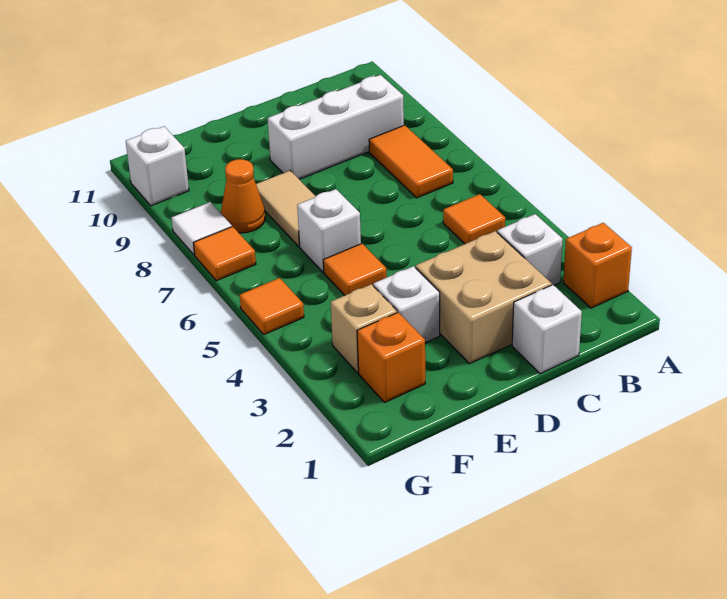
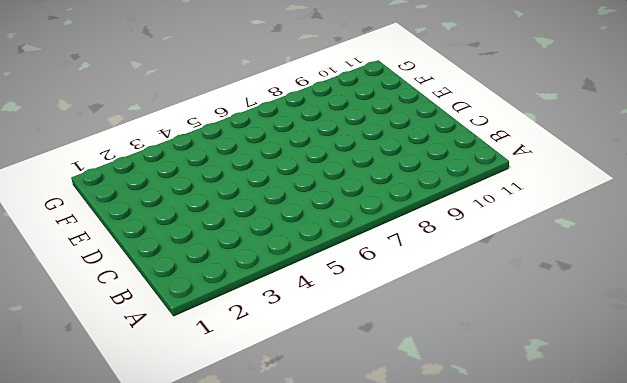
none -> orange brick A2 level 1
none -> white brick B3 level 1
none -> orange tile B5 level 1

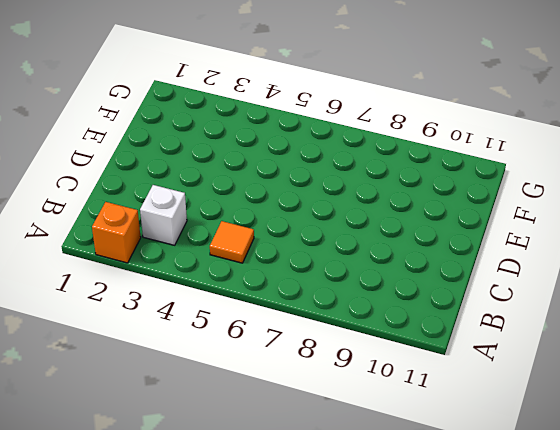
none -> orange tile B7:B8 level 1
none -> white brick B9:D9 level 1
none -> white brick C1 level 1

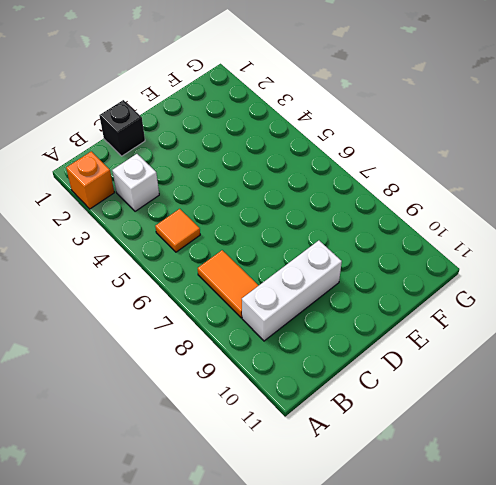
black brick C1 level 1 -> white brick C1 level 1
none -> tan brick C2:D3 level 1
none -> white brick E3 level 1
none -> orange tile E5 level 1

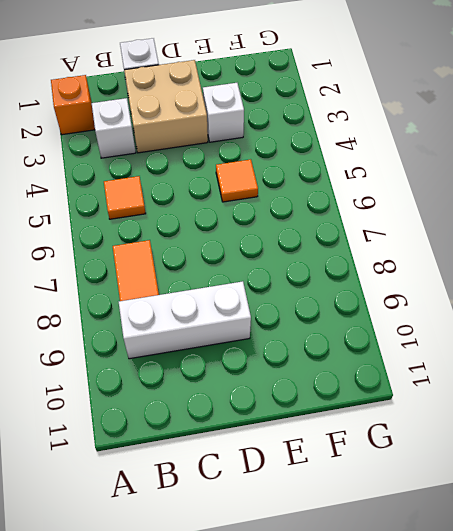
none -> white brick E6 level 1
none -> tan tile E7:E8 level 1
none -> orange brick F2 level 1

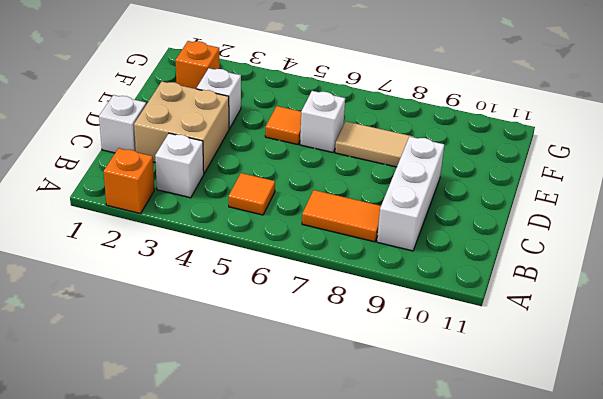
none -> tan brick F3 level 1
none -> orange cone F8 level 1
none -> orange tile G5 level 1

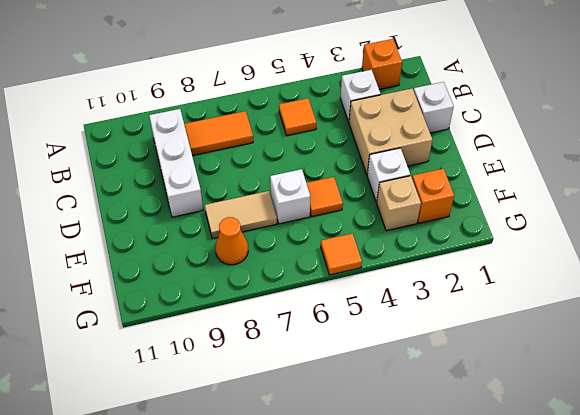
none -> orange tile G7 level 1
none -> white tile G8 level 1
none -> white brick G10 level 1

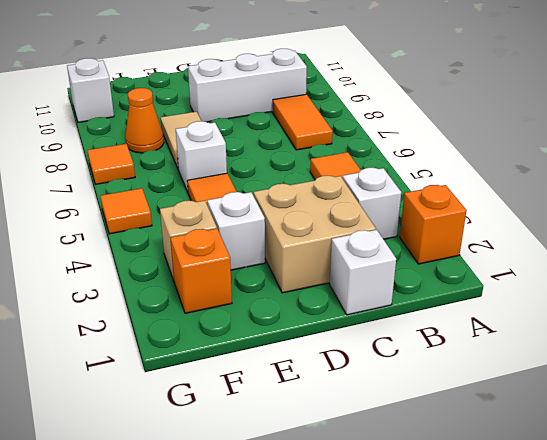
none -> white tile G8 level 1

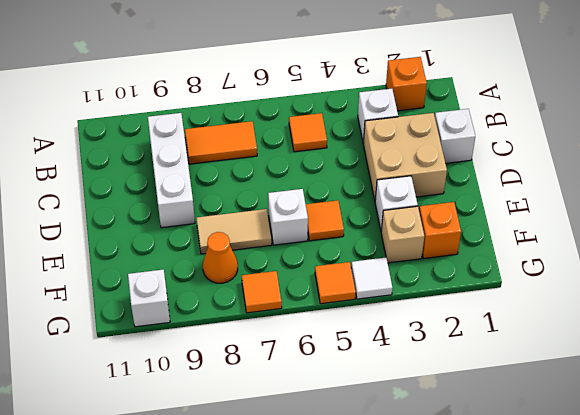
white tile G4 level 1 -> white tile G8 level 1

